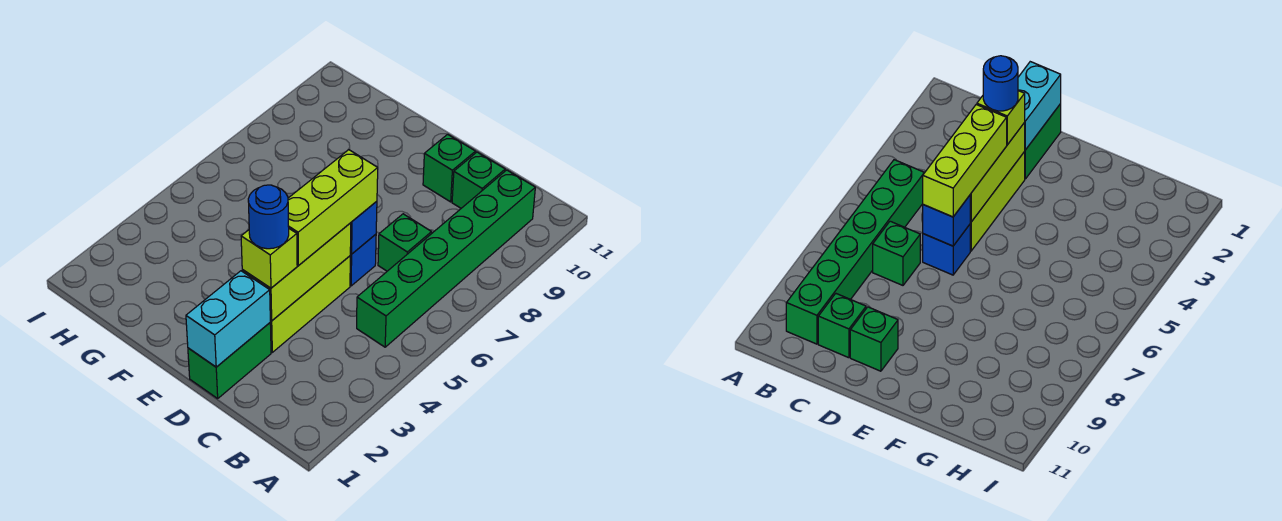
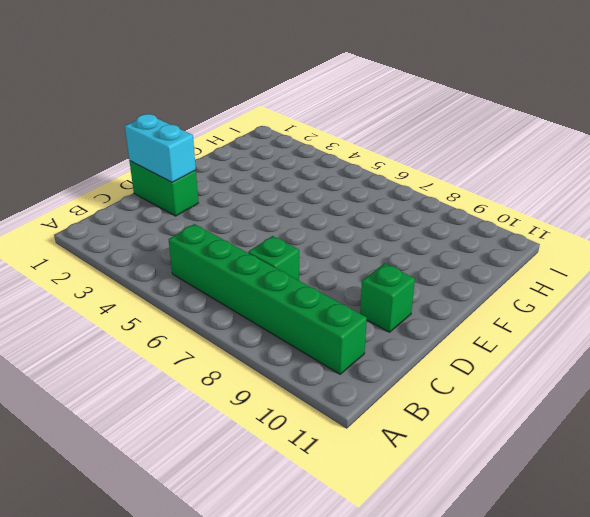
none -> green brick C10 level 1
none -> lime brick D3:D5 level 1
none -> blue brick D6 level 1

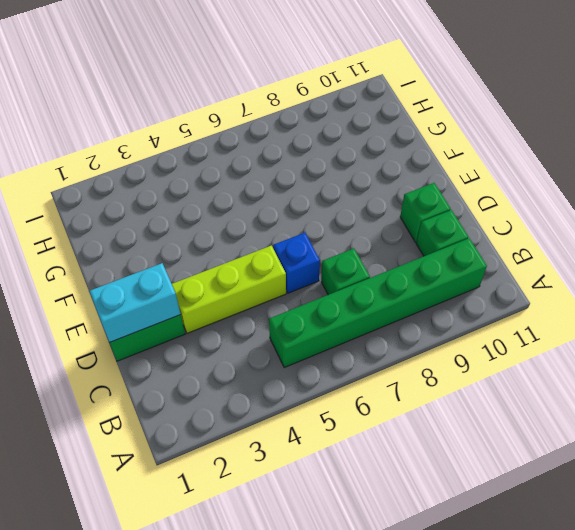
none -> lime brick D3:D5 level 2
none -> blue brick D6 level 2
none -> lime brick D3 level 3

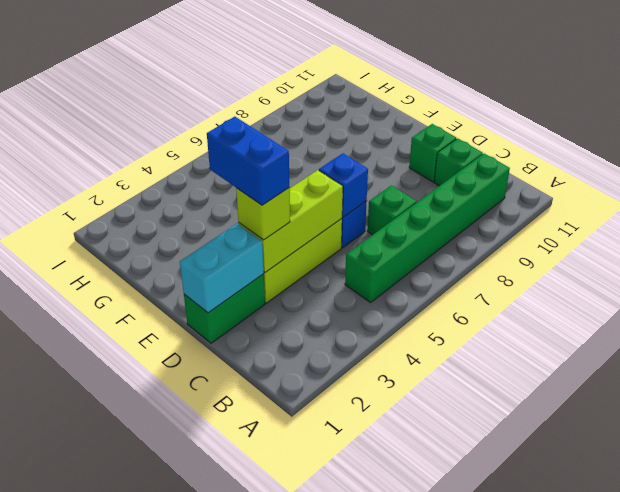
blue brick D3:E3 level 4 -> blue round brick D3 level 4
none -> lime brick D4:D6 level 3

